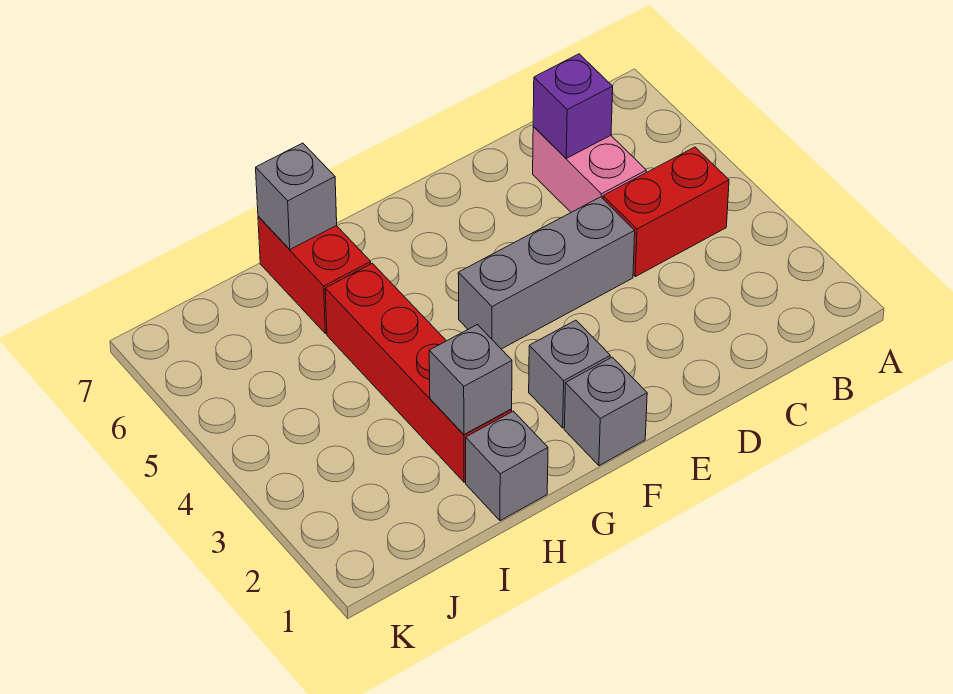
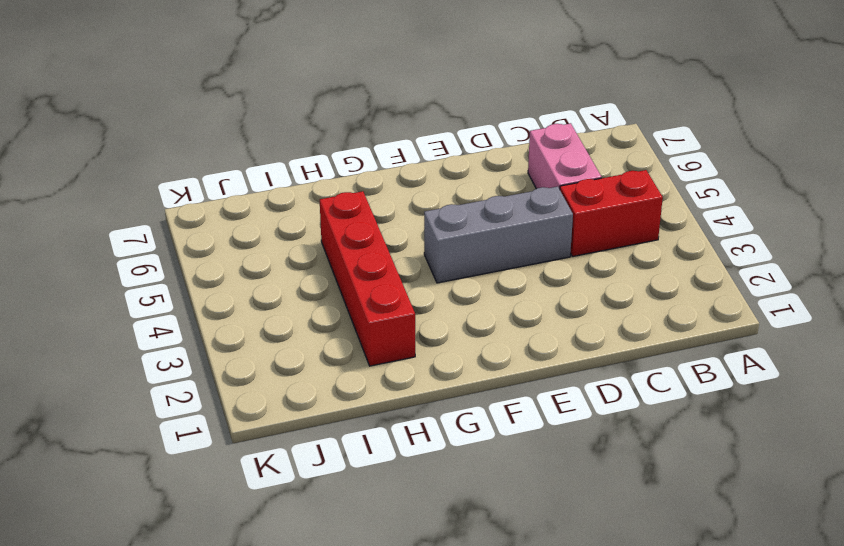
none -> grey brick F1 level 1
none -> grey brick F2 level 1

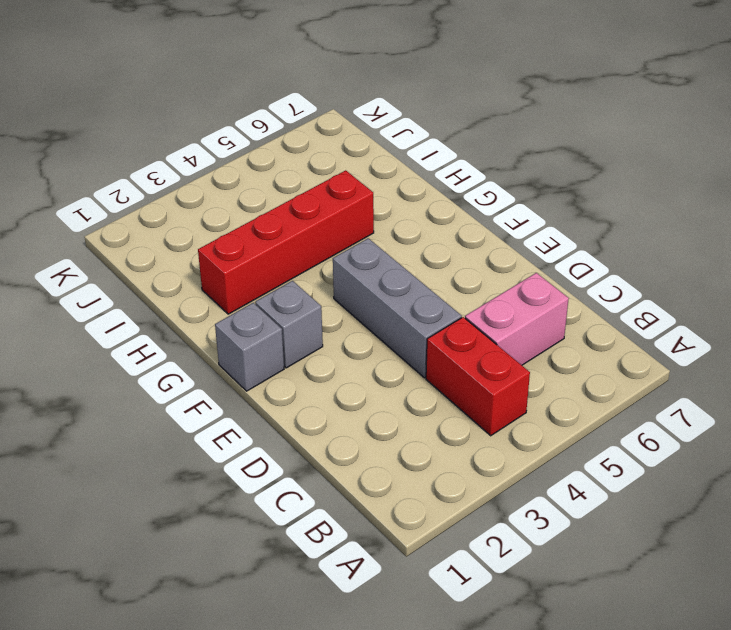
none -> grey brick H1 level 1
none -> red brick H6:H7 level 1

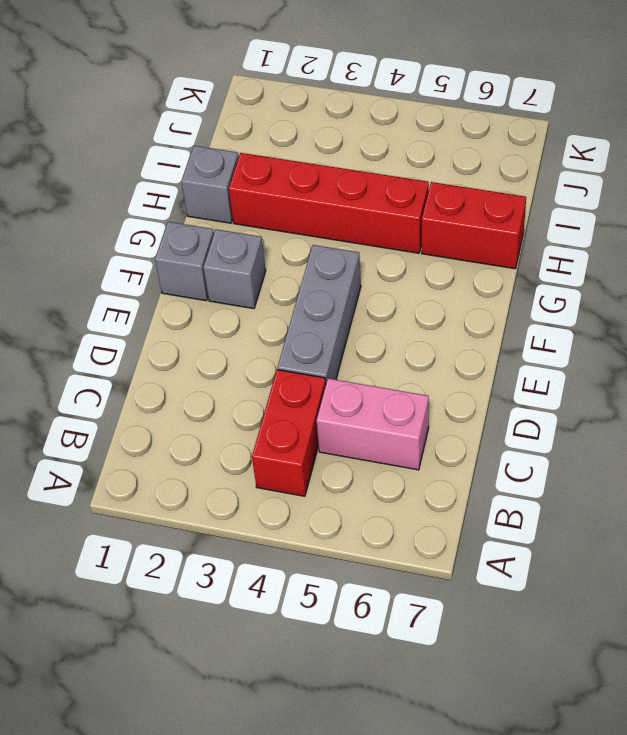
none -> purple brick C6 level 2
none -> grey brick H2 level 2

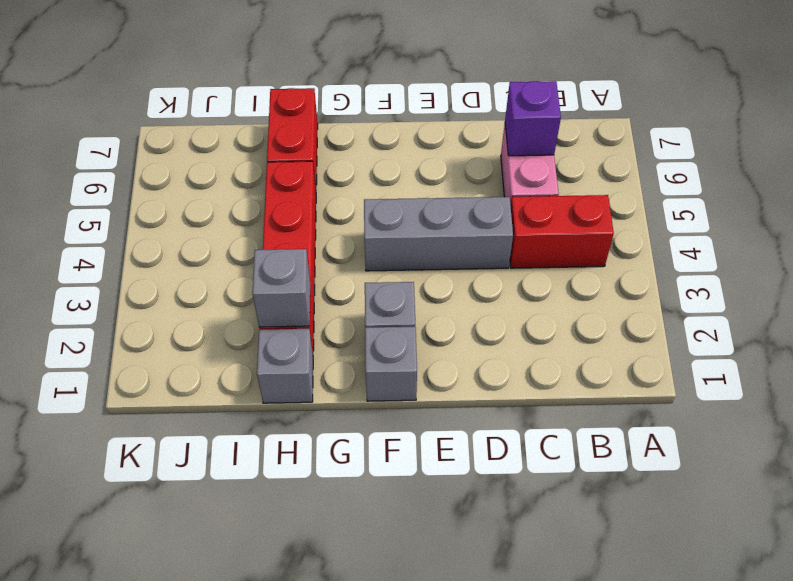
none -> grey brick H7 level 2

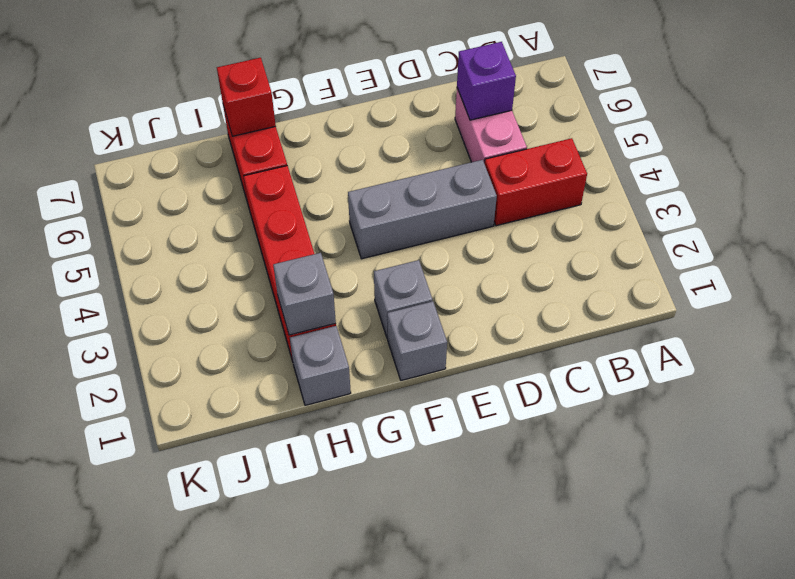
red brick H7 level 2 -> grey brick H7 level 2

